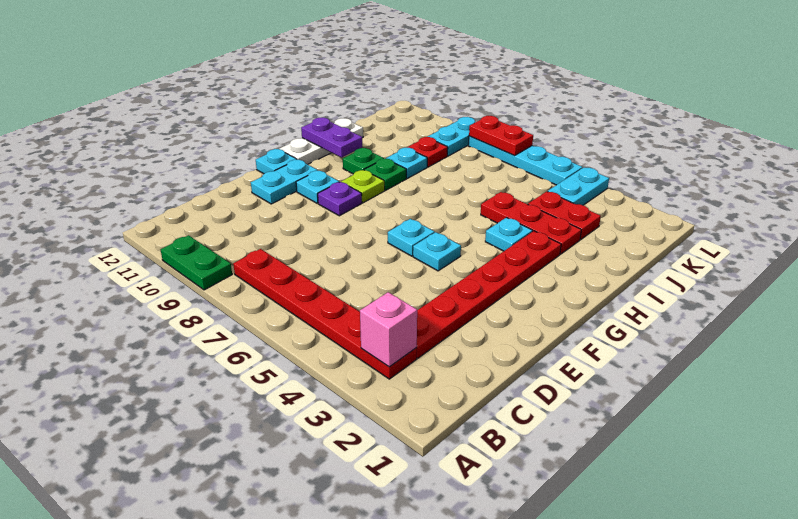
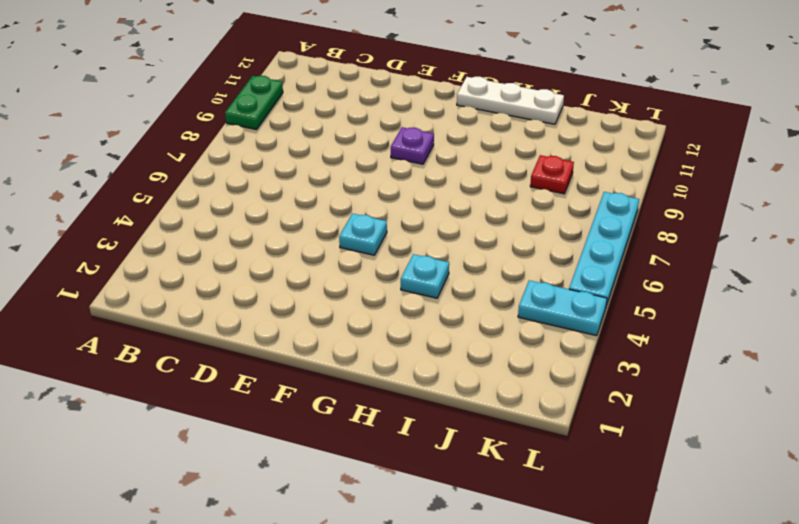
none -> red plate B3:B8 level 1
none -> red plate C3:H3 level 1
none -> cyan plate E11:F11 level 1

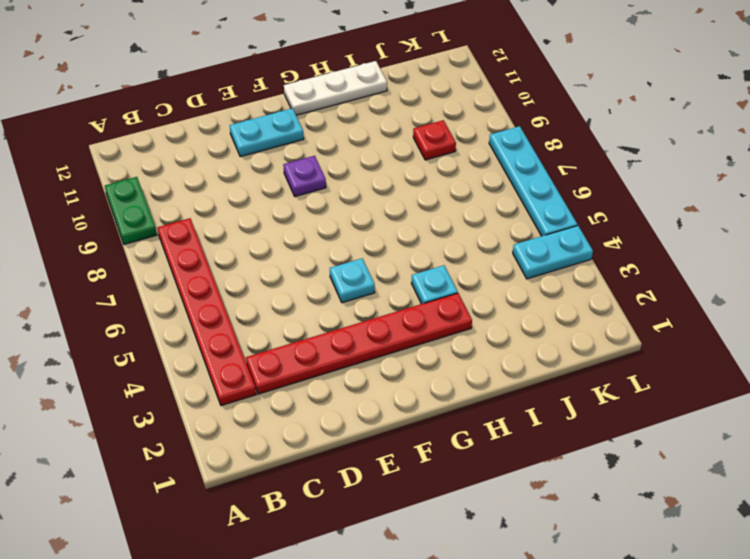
none -> cyan plate F6 level 1
none -> cyan plate F10 level 1
none -> cyan plate F12 level 1

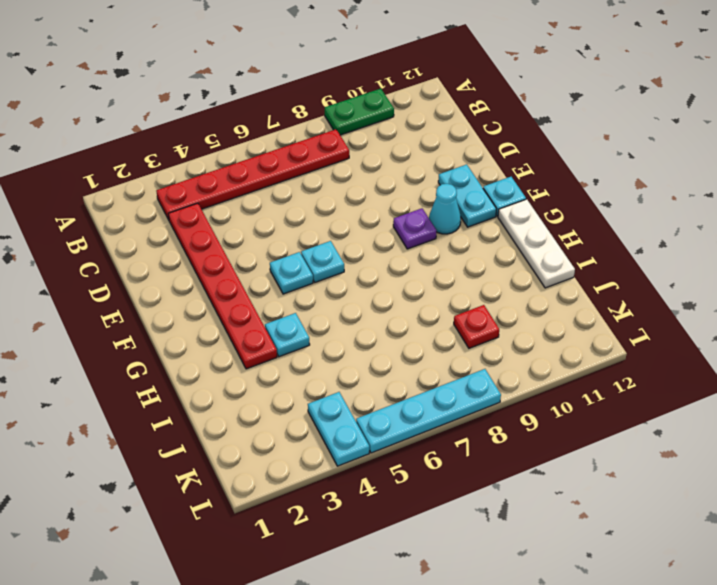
cyan cone F10 level 1 -> cyan plate F10 level 1
none -> lime plate G9 level 1
none -> green plate H9 level 1
none -> green plate H10 level 1

